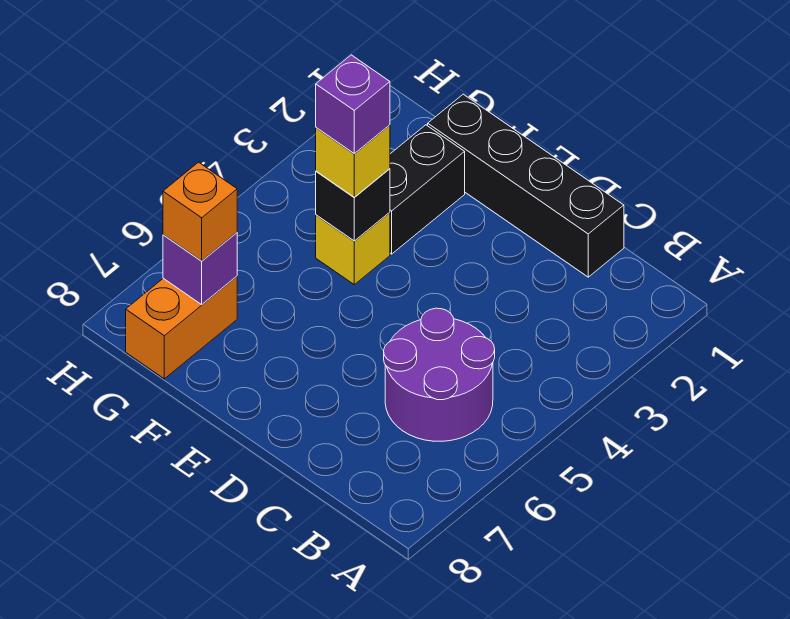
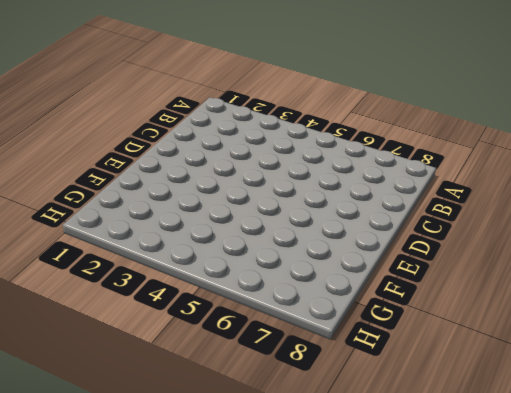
none -> purple round brick B5:C6 level 1
none -> black brick C1:F1 level 1

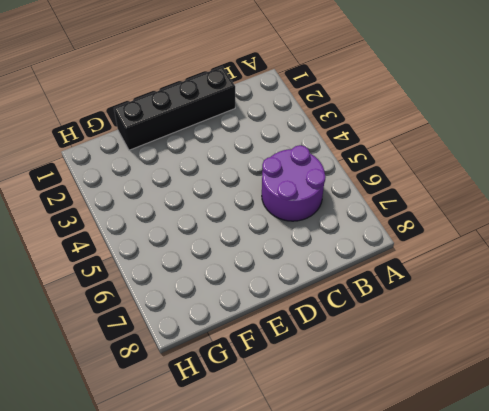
none -> black brick F2:F3 level 1
none -> yellow brick F4 level 1

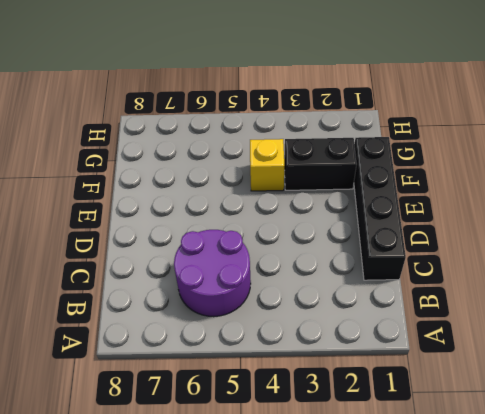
none -> orange brick G7:G8 level 1
none -> black brick F4 level 2

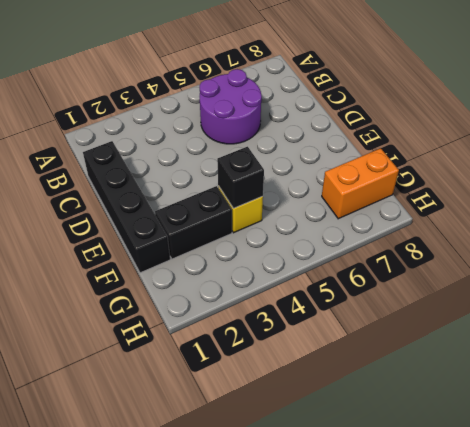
none -> purple brick G7 level 2
none -> yellow brick F4 level 3

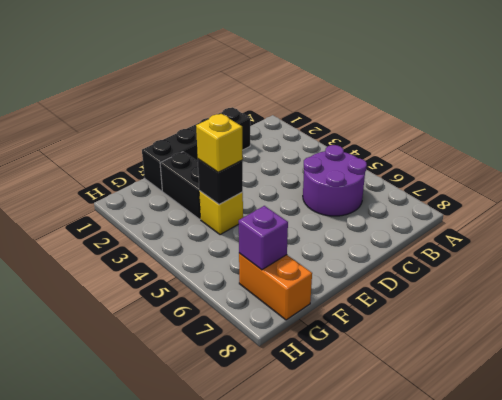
none -> orange brick G7 level 3
none -> purple brick F4 level 4

